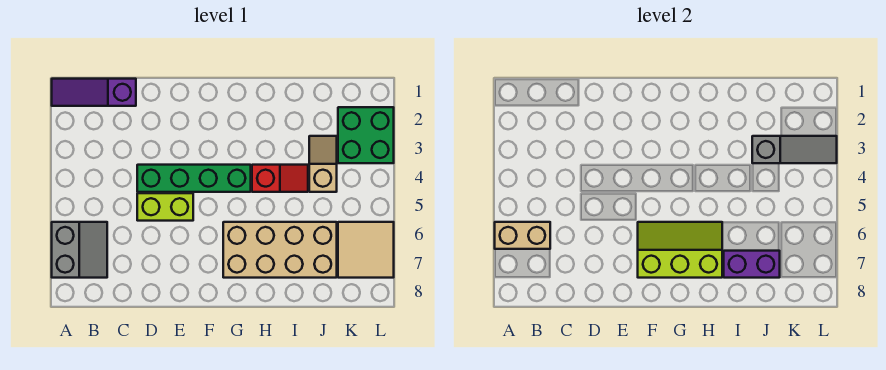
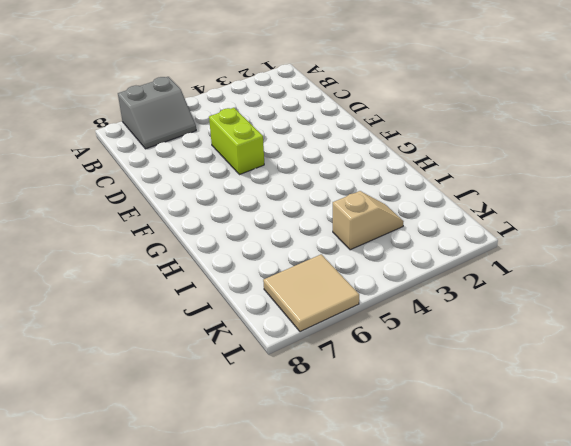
none -> purple slope A1:C1 level 1 top C
none -> green brick D4:G4 level 1
none -> tan brick G6:J7 level 1

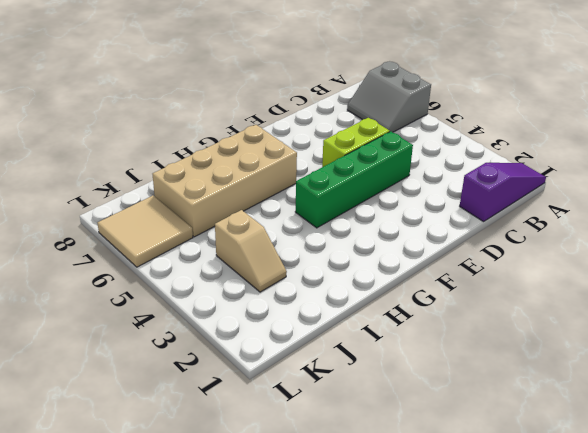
none -> red slope H4:I4 level 1 top H
none -> green brick K2:L3 level 1
none -> tan brick A6:B6 level 2

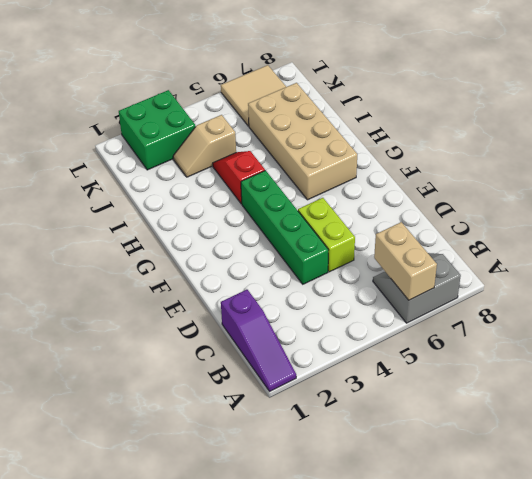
none -> lime slope F6:H7 level 2 top 7
none -> purple brick I7:J7 level 2
none -> grey slope J3:L3 level 2 top J

